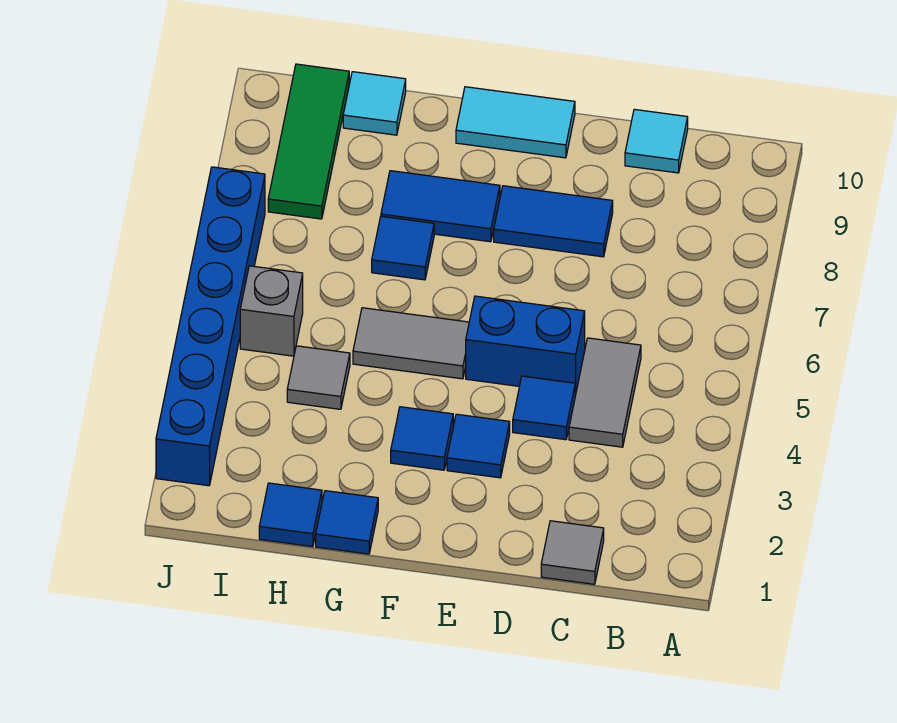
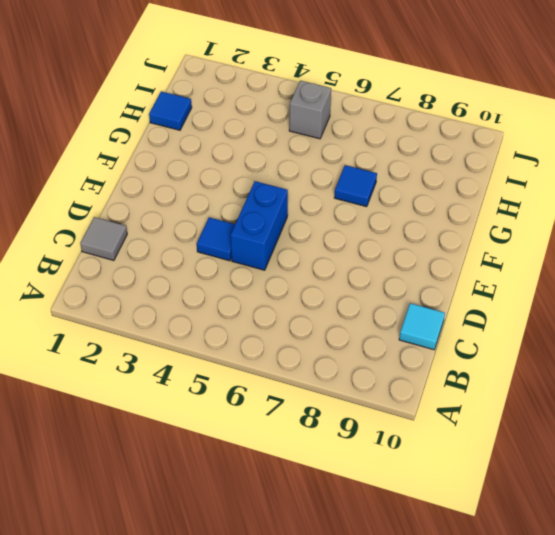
none -> grey tile C4:C5 level 1
none -> blue tile D8:E8 level 1
none -> blue tile E3 level 1

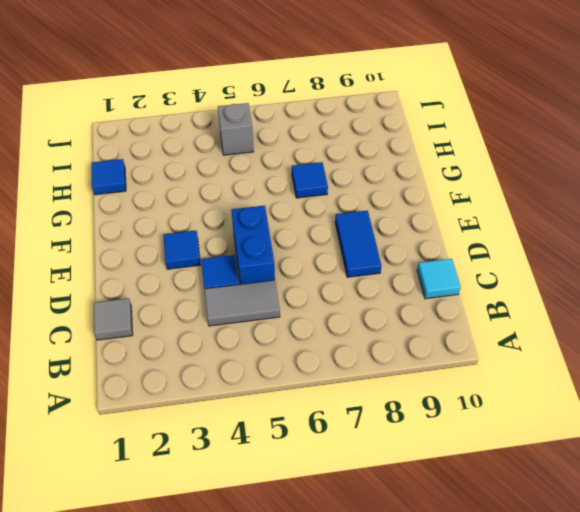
none -> cyan tile E10:F10 level 1
none -> blue tile F3 level 1
none -> grey tile F5:G5 level 1

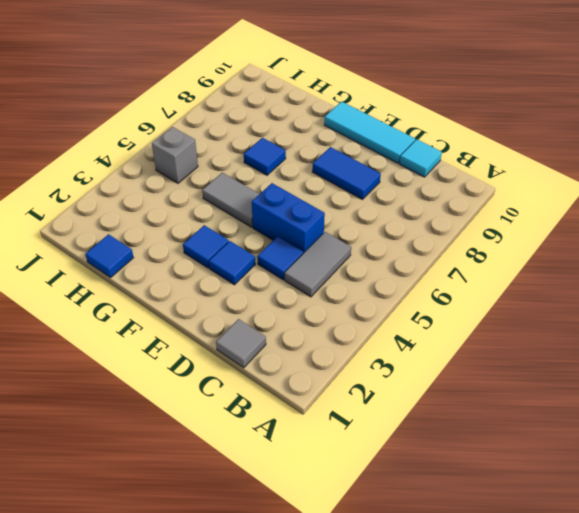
cyan tile D10:F10 level 1 -> cyan tile E10:F10 level 1
none -> blue tile F8:G8 level 1
none -> blue tile G1 level 1
none -> grey tile H4 level 1

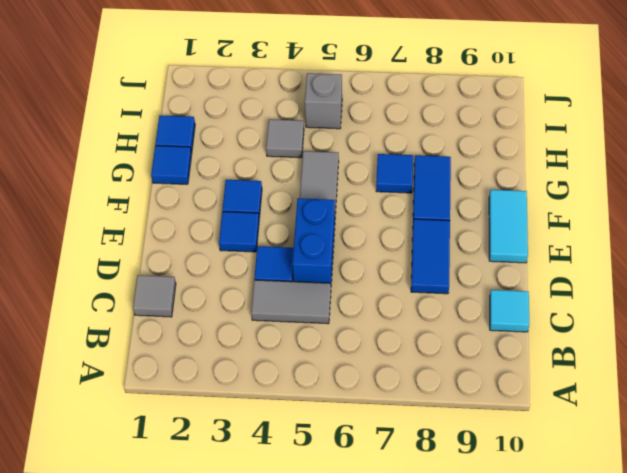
none -> cyan tile H10 level 1
none -> green tile I8:I10 level 1
none -> blue brick J2:J7 level 1

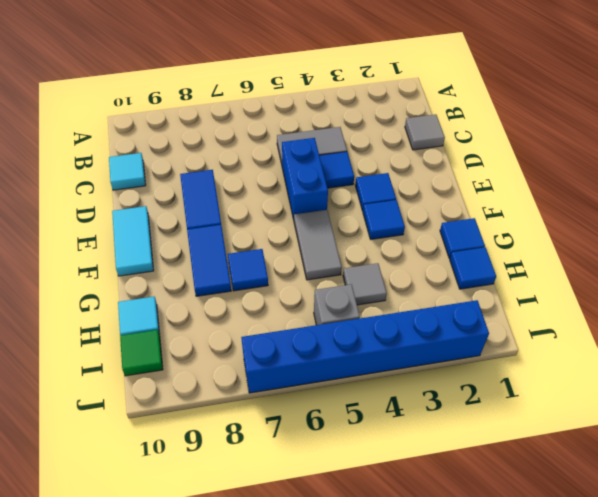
green tile I10 level 1 -> green tile I8:I10 level 1

